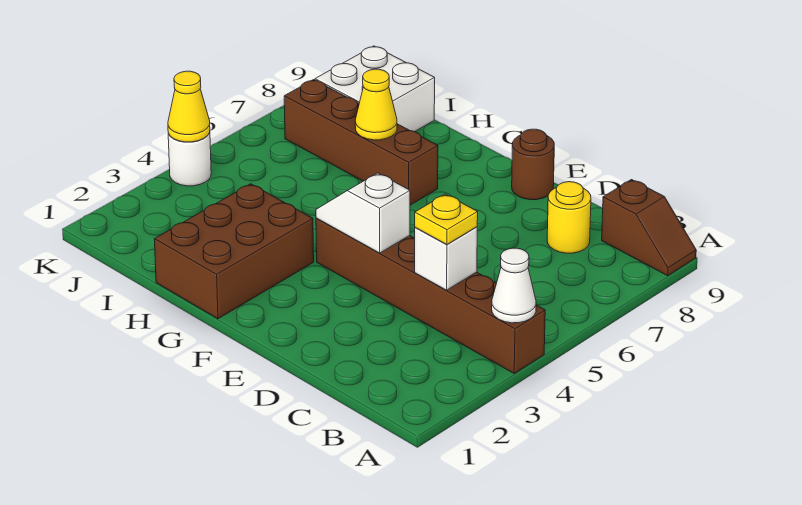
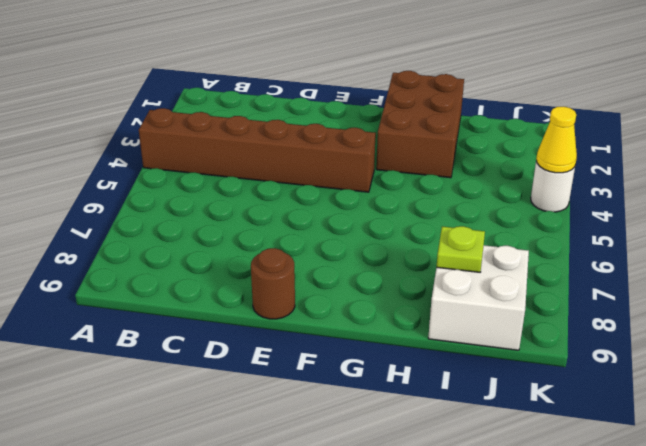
lime plate I8 level 2 -> none
none -> brown slope A9:B9 level 1 top B
none -> yellow round brick C8 level 1
none -> brown brick G7:J7 level 1

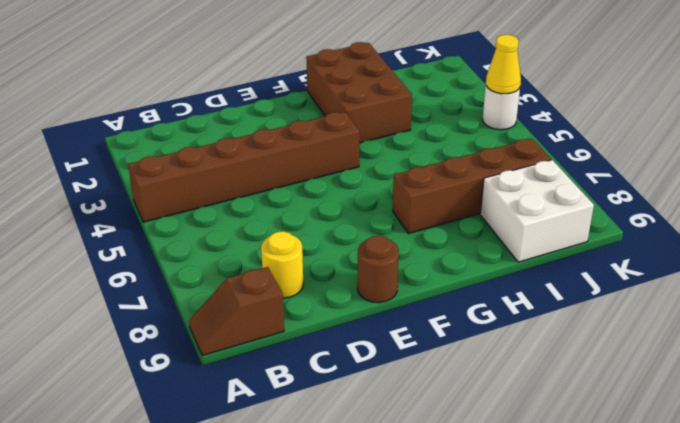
none -> white cone A4 level 2
none -> white brick C4 level 2
none -> white slope E4:F4 level 2 top E

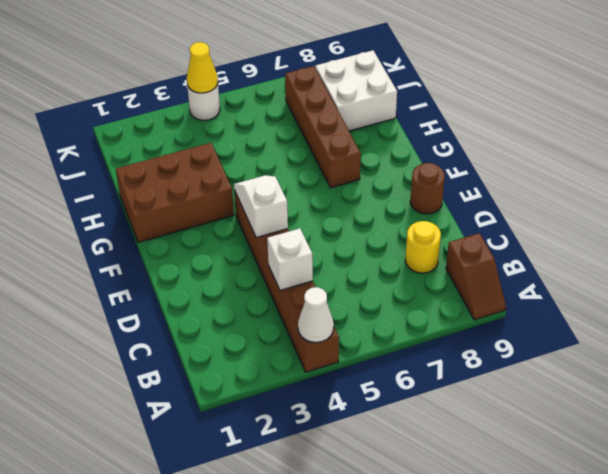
none -> yellow cone H7 level 2
none -> yellow plate C4 level 3

